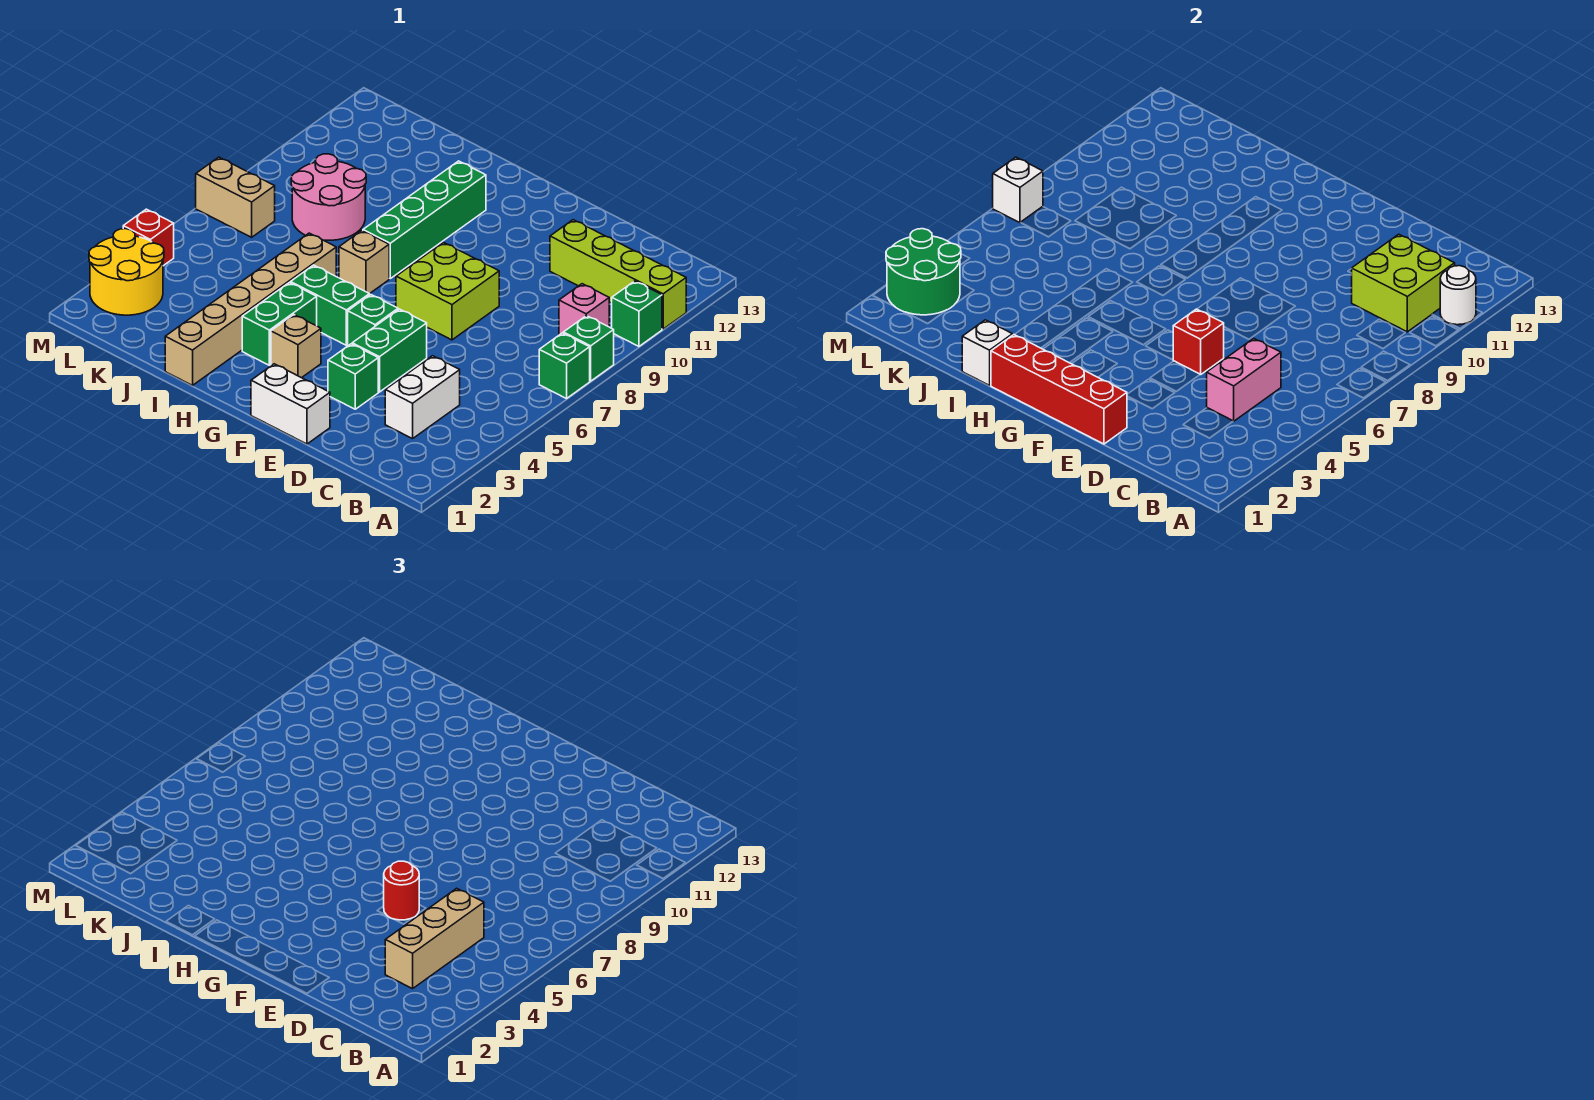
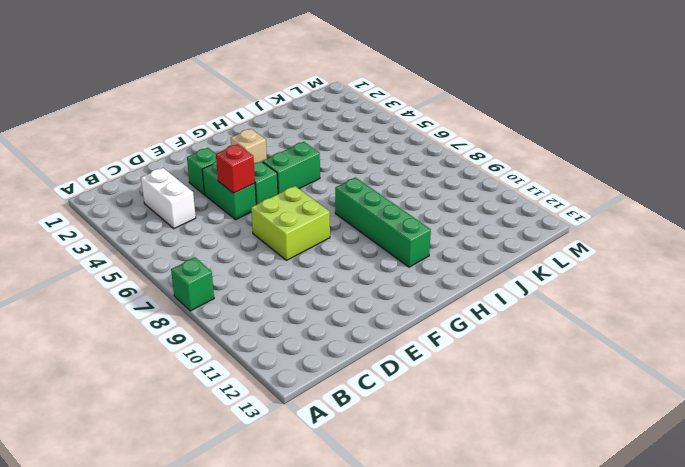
none -> green brick A7 level 1
none -> green brick A10 level 1
none -> lime brick A11:D11 level 1
none -> pink brick B9 level 1

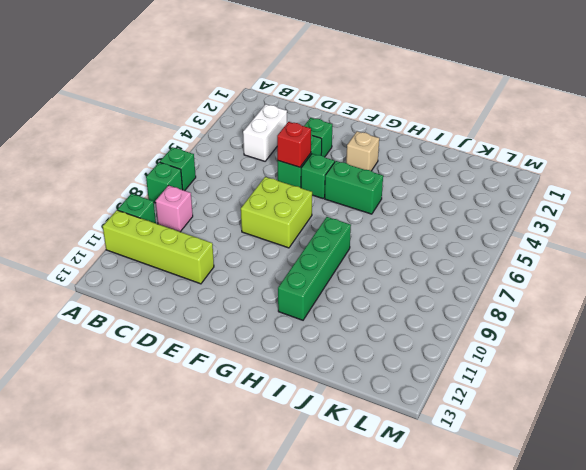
none -> white brick E1:F1 level 1
none -> green brick H3:H4 level 1
none -> tan brick H7 level 1
none -> tan brick I1:I6 level 1

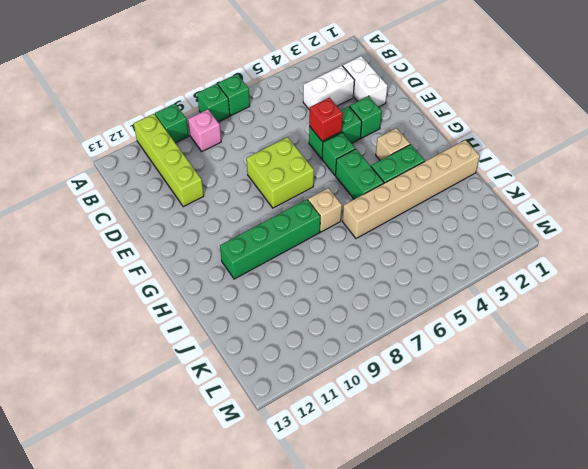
white brick C2:D2 level 1 -> white brick E1:F1 level 1
none -> pink round brick J8:K9 level 1
none -> yellow round brick L2:M3 level 1
none -> tan brick L7:M7 level 1
none -> red brick M4 level 1

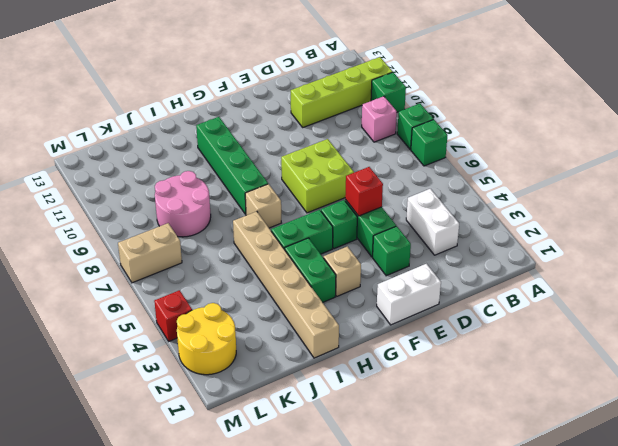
none -> white round brick A11 level 2
none -> lime brick B10:C11 level 2
none -> pink brick C4:C5 level 2
none -> red brick E1:H1 level 2

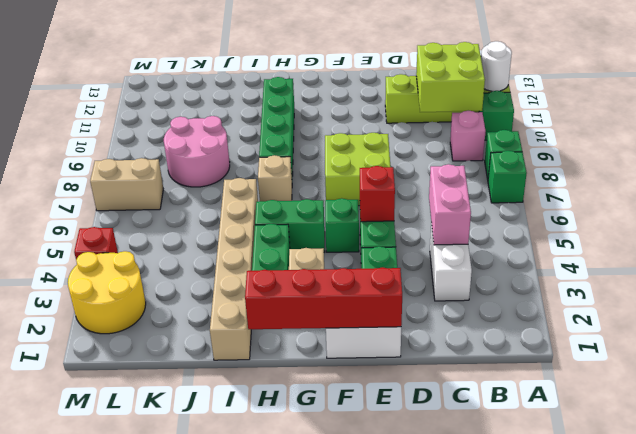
none -> white brick I1 level 2
none -> green round brick L2:M3 level 2
none -> white brick M7 level 2
none -> tan brick C3:C5 level 3

